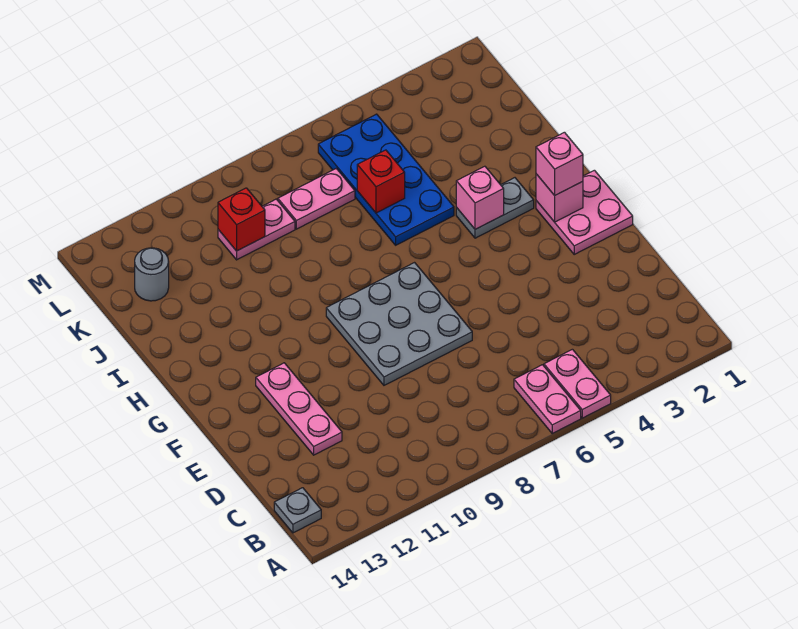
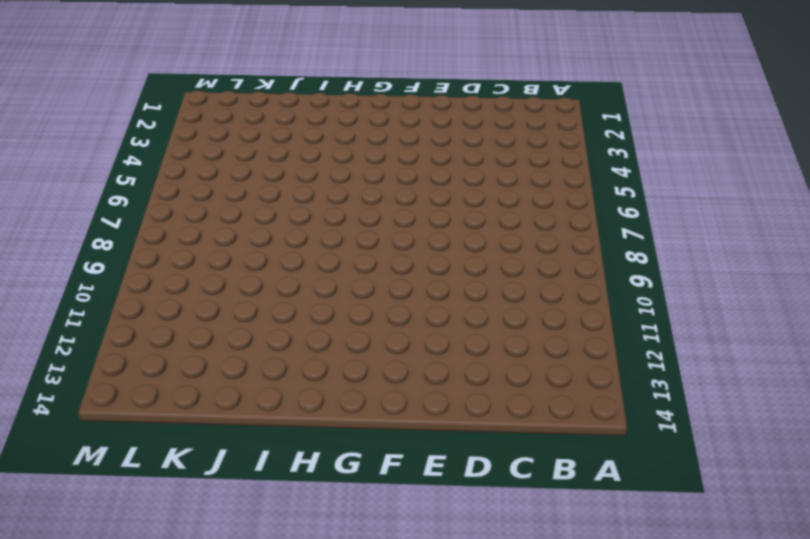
none -> pink plate A5:B5 level 1
none -> pink plate A6:B6 level 1
none -> grey plate B14 level 1

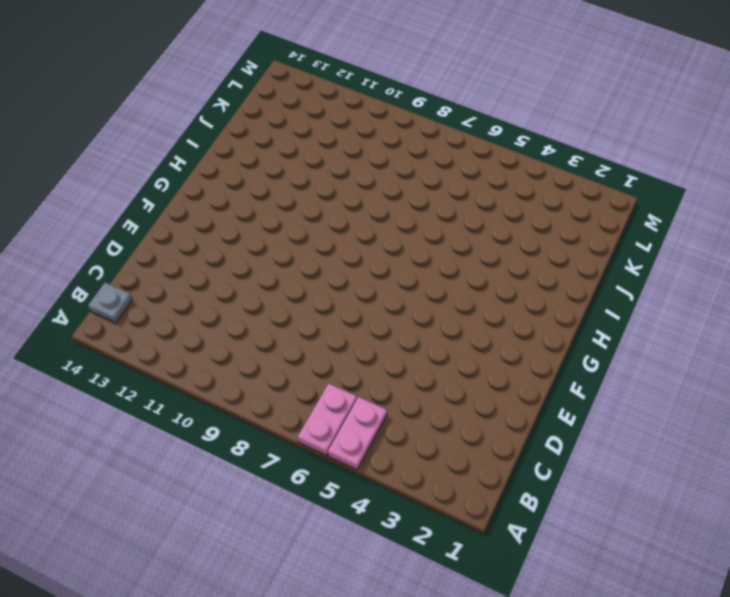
none -> pink plate D12:F12 level 1
none -> grey plate E7:G9 level 1
none -> pink plate F1:G2 level 1

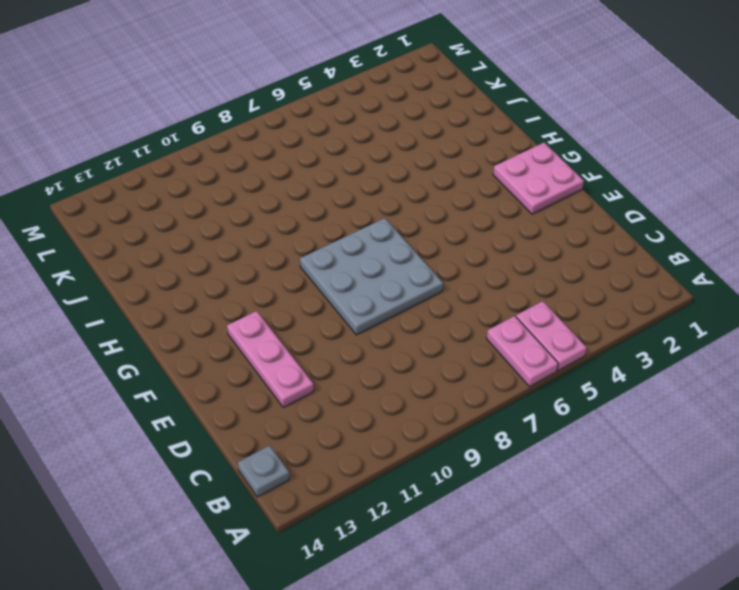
none -> grey plate H3:H4 level 1
none -> blue plate I5:L6 level 1
none -> pink plate K7:K8 level 1

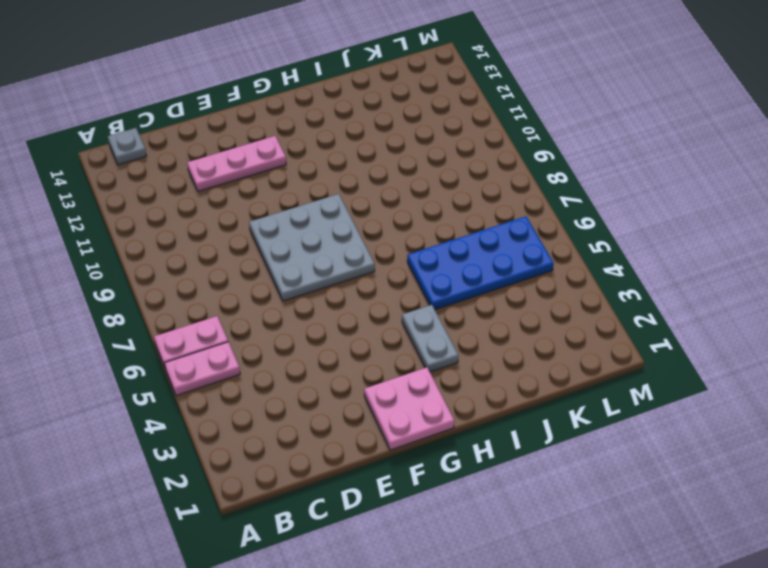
none -> pink plate K7:K8 level 1
none -> pink plate K9:K10 level 1
none -> grey round brick K13 level 1

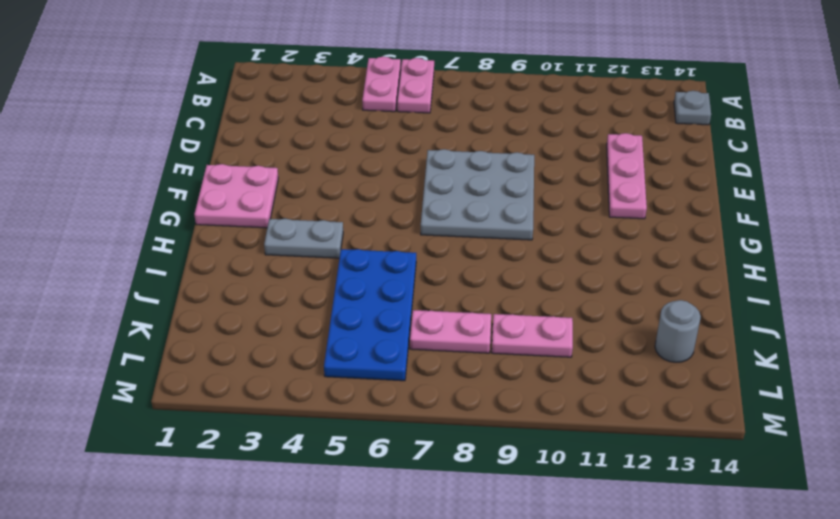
none -> pink brick G2 level 2
none -> pink brick H4 level 2
none -> red brick J6 level 2

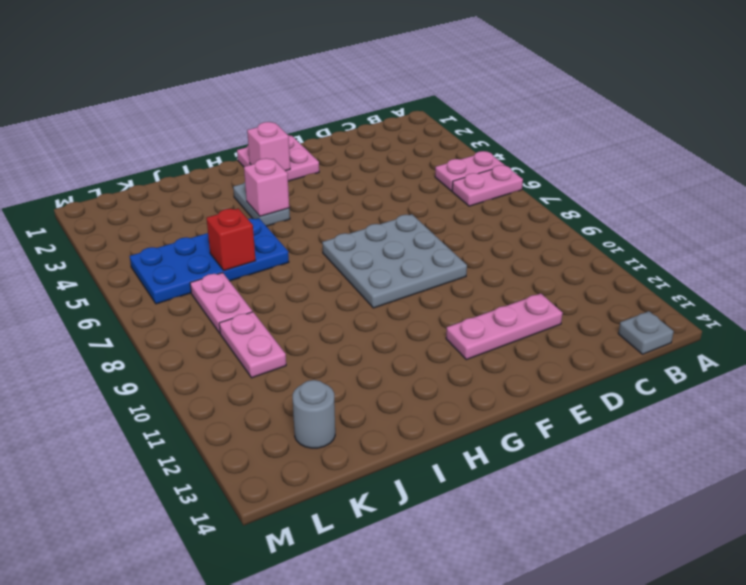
none -> red brick K10 level 2
none -> pink brick G2 level 3

